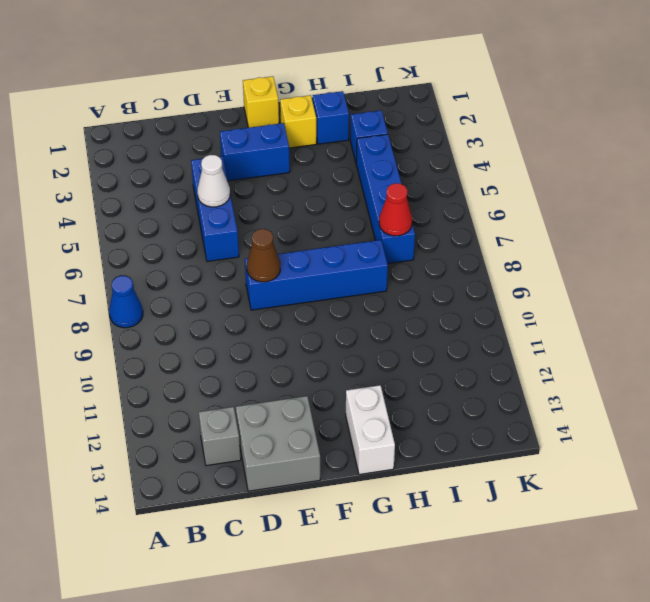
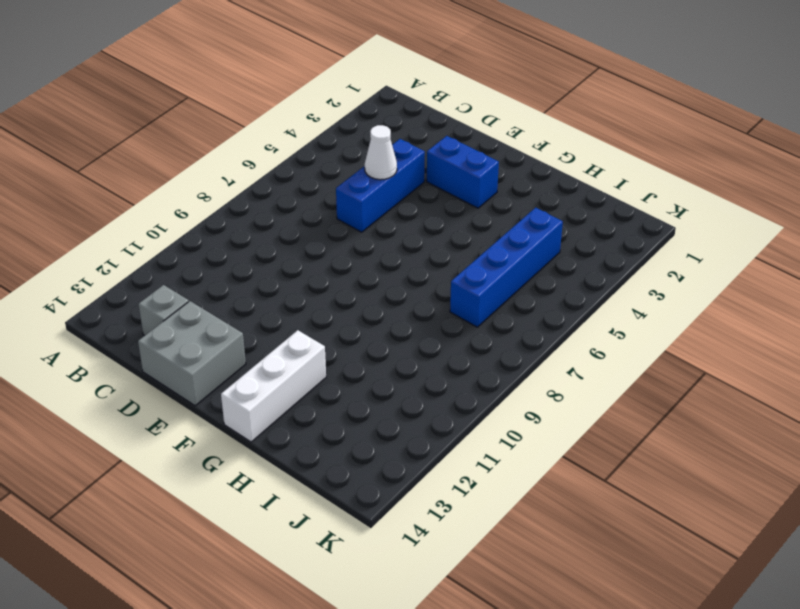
white brick G12:G14 level 1 -> white brick G13:G14 level 1
none -> blue cone A8 level 1
none -> blue brick E8:H8 level 1
none -> yellow brick F1 level 1

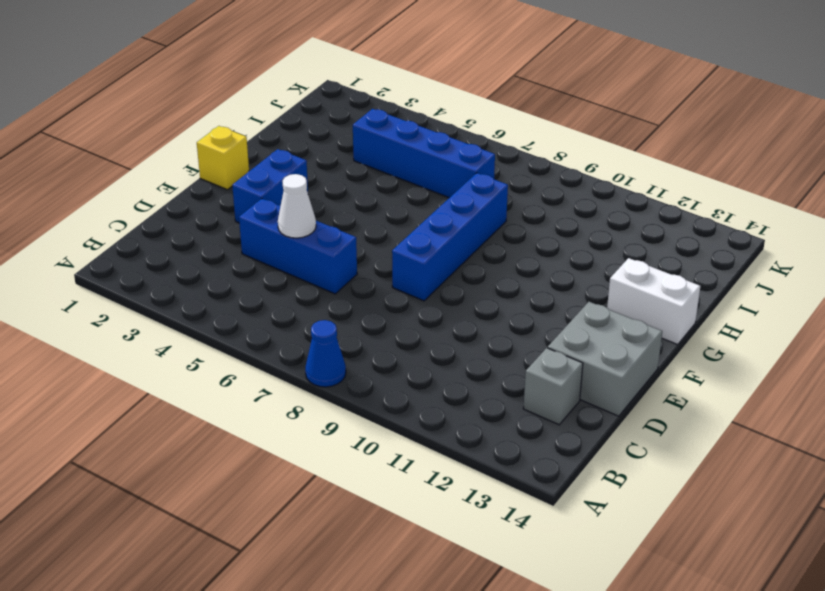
none -> yellow brick G2 level 1
none -> blue brick H2 level 1
none -> blue brick I3 level 1

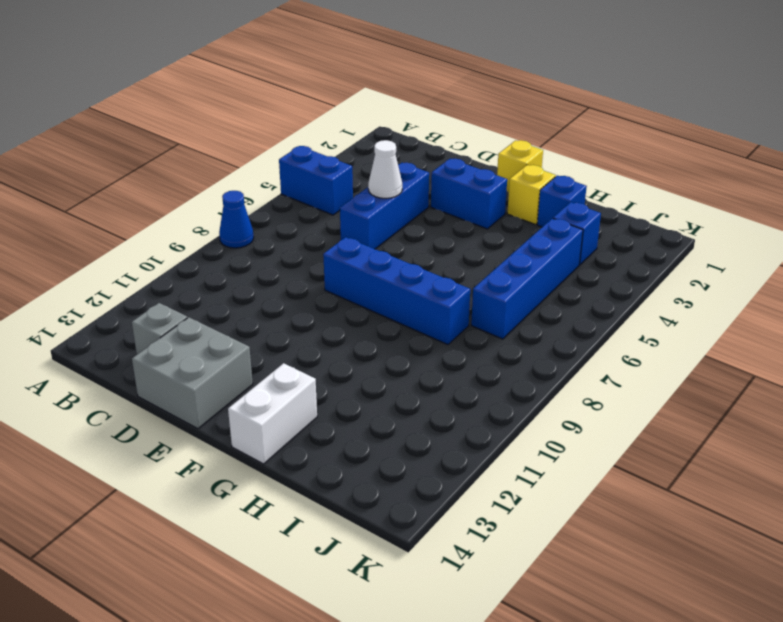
blue brick A5:B5 level 1 -> none
none -> brown cone E8 level 2
none -> red cone I7 level 2

